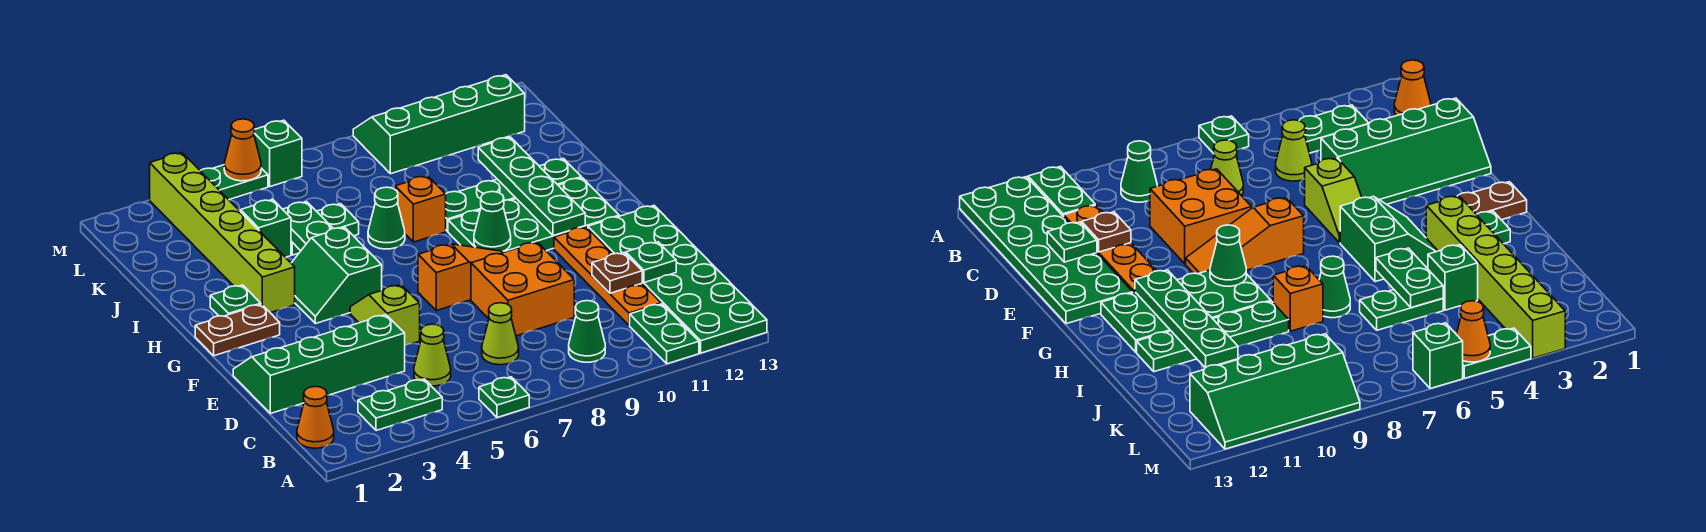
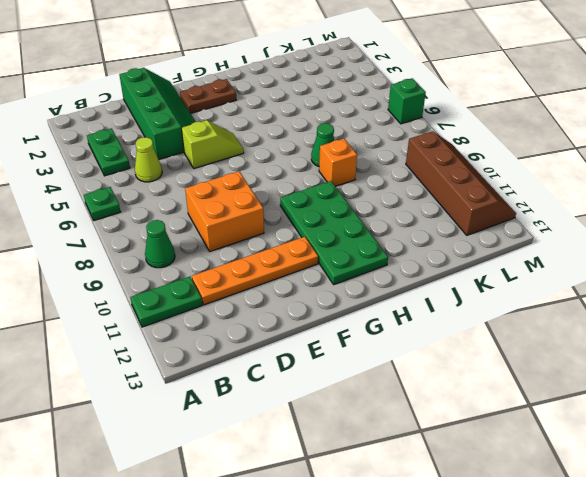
brown plate F2:G2 level 1 -> brown plate G1:G2 level 1
brown slope L9:M12 level 1 top L -> green slope L9:M12 level 1 top L
none -> green plate A12:F13 level 1
none -> orange cone B1 level 1
none -> lime cone C7 level 1
none -> orange slope F7:F9 level 1 top 7

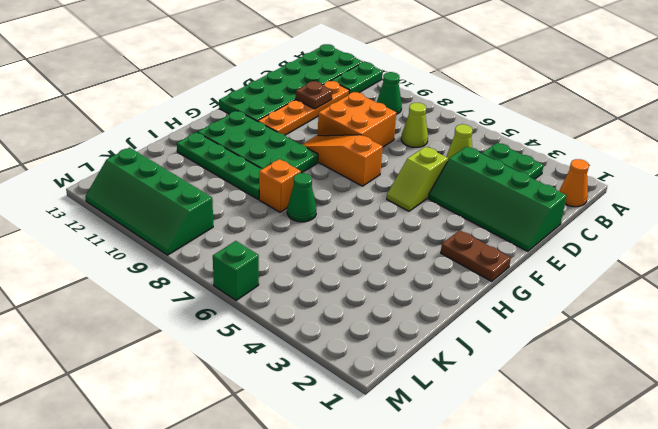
none -> green plate A6 level 1
none -> green slope G4:H5 level 1 top 5
none -> green plate H2 level 1
none -> lime brick H3:M3 level 1

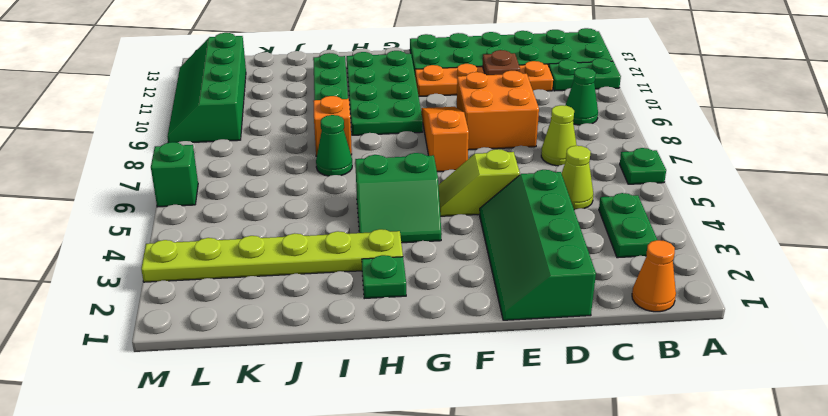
lime plate H3:M3 level 1 -> lime brick H3:M3 level 1
none -> brown plate G1:G2 level 1
none -> green brick J4 level 1
none -> green plate J5:J6 level 1
none -> green plate M4:M5 level 1

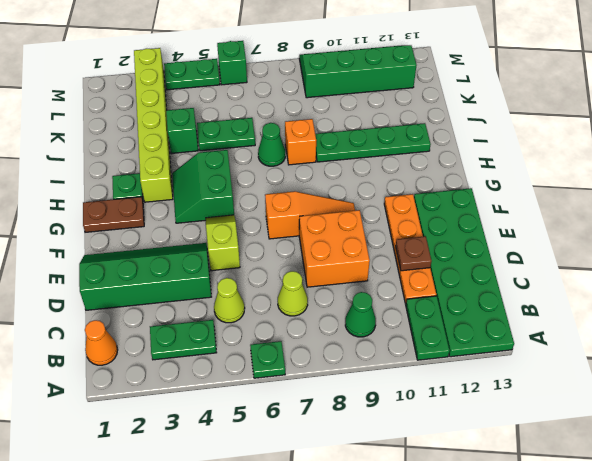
none -> green plate G9:H12 level 1
none -> green plate D12 level 2
none -> green cone G9 level 2
none -> green plate G11:J11 level 2

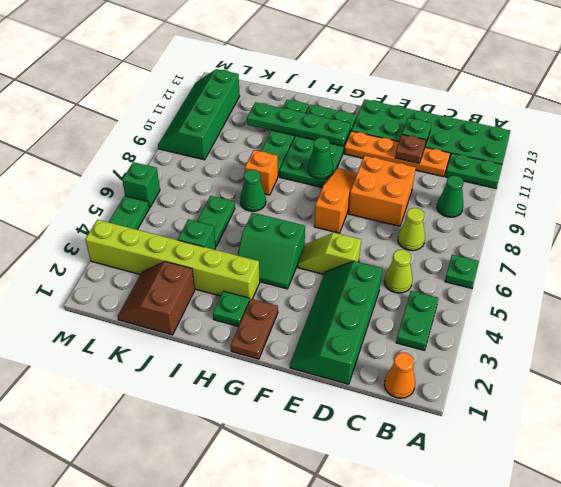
brown slope J1:K2 level 1 top J -> none
none -> green plate I5:J5 level 2
none -> orange cone M5 level 2

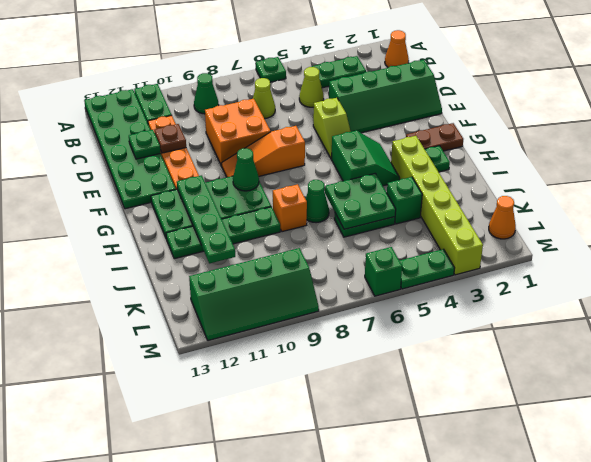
green plate I5:J6 level 2 -> green plate I5:J5 level 2
orange cone L1 level 1 -> orange cone M5 level 2

